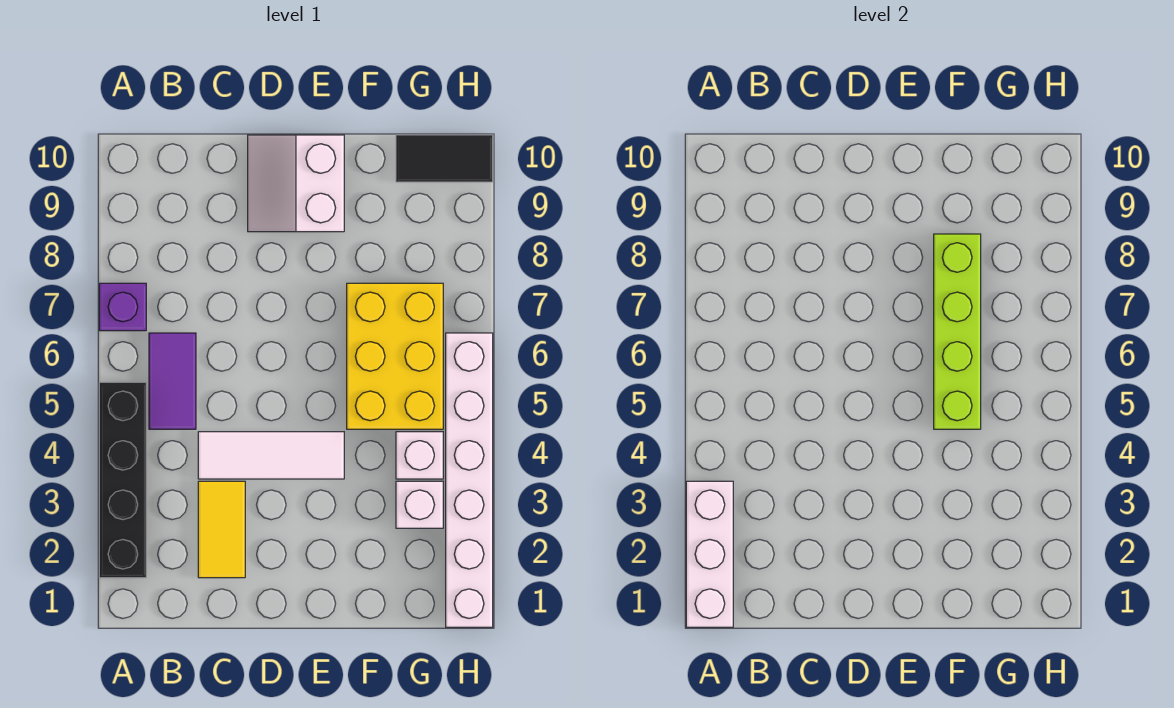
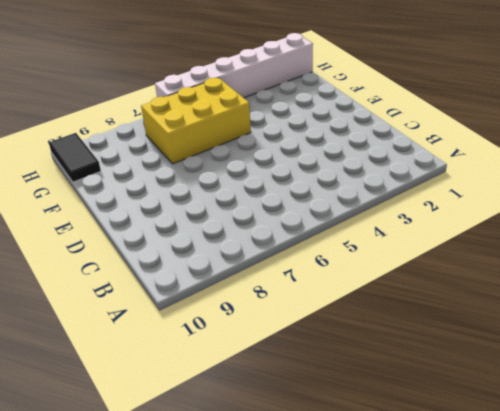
none -> black brick A2:A5 level 1
none -> purple brick A7 level 1
none -> purple tile B5:B6 level 1

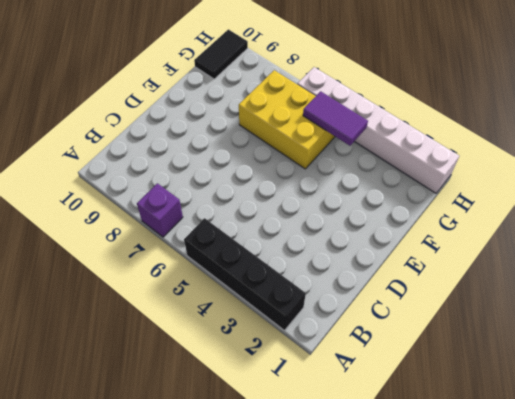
purple tile G4:G5 level 2 -> purple tile B5:B6 level 1
none -> yellow tile C2:C3 level 1
none -> white tile C4:E4 level 1
none -> white slope D9:E10 level 1 top E

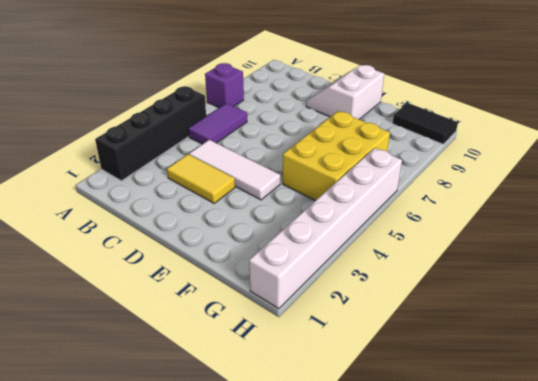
yellow tile C3:D3 level 1 -> yellow tile C2:C3 level 1
none -> white brick G3 level 1
none -> white brick G4 level 1
none -> white brick A1:A3 level 2

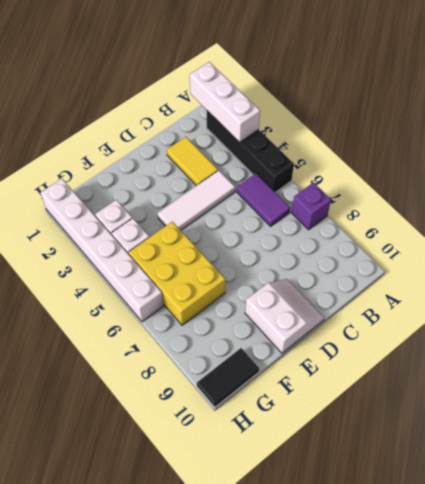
none -> lime brick F5:F8 level 2

